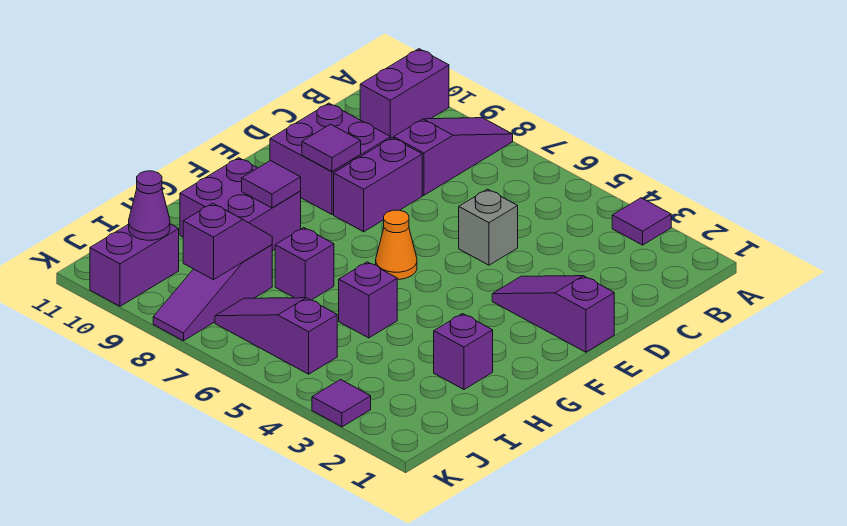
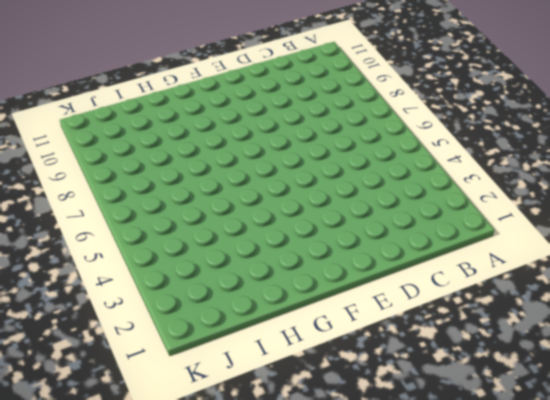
none -> purple tile A3 level 1
none -> purple slope A8:C8 level 1 top C
none -> purple brick A10:B10 level 1

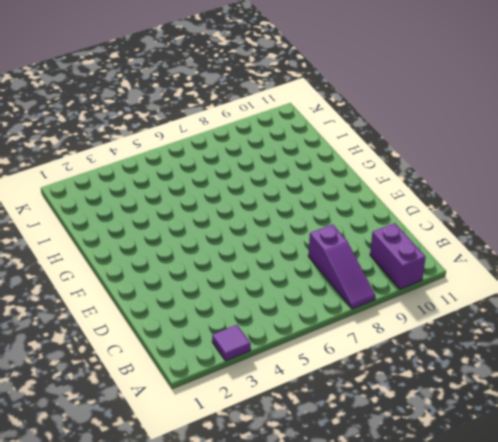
none -> grey brick D5 level 1
none -> purple brick D8:E8 level 1
none -> purple brick D9:E10 level 1

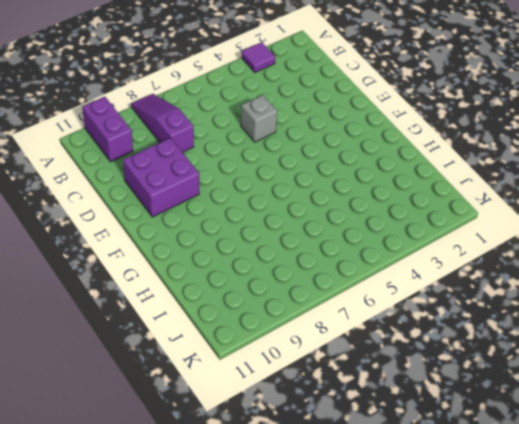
none -> purple brick D8:E8 level 1
none -> purple slope E1:E3 level 1 top 1
none -> orange cone F6 level 1

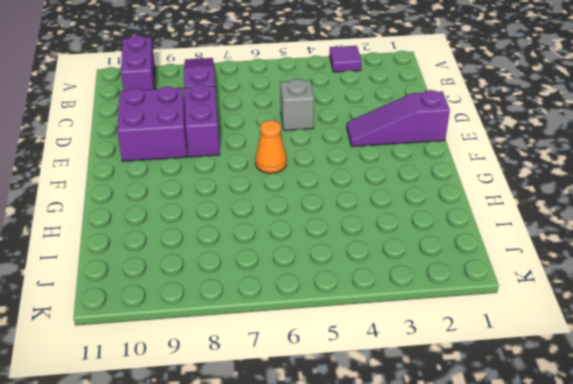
none -> purple brick G9:H10 level 1
none -> purple brick H2 level 1
none -> purple brick H5 level 1

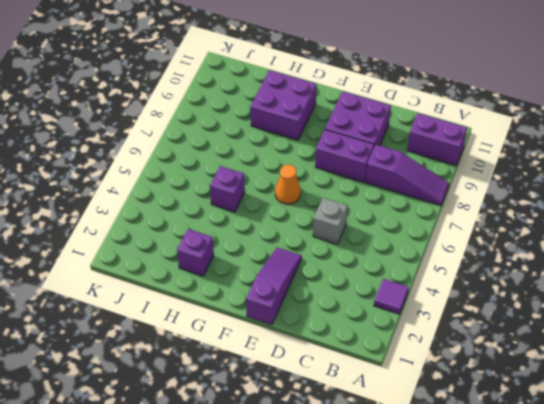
none -> purple brick H7 level 1
none -> purple slope I8:K8 level 1 top I
none -> purple slope J5:J7 level 1 top 5

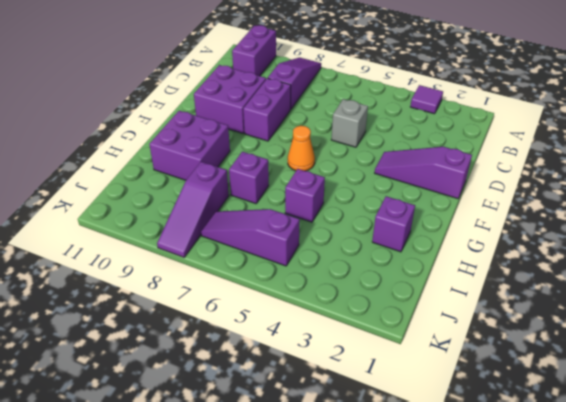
none -> purple brick J10:K10 level 1
none -> purple tile K3 level 1
none -> purple tile E9 level 2

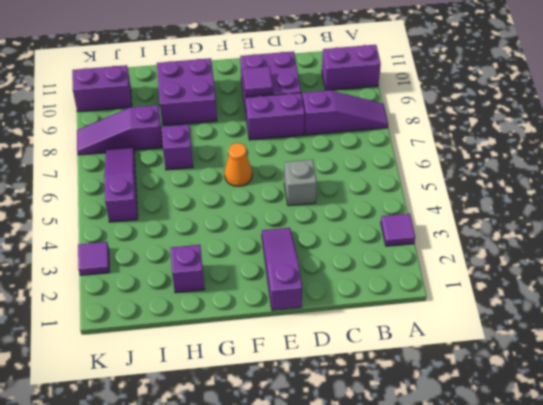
none -> purple brick H5 level 1
none -> purple tile G9 level 2
none -> purple slope I8:J8 level 2 top J

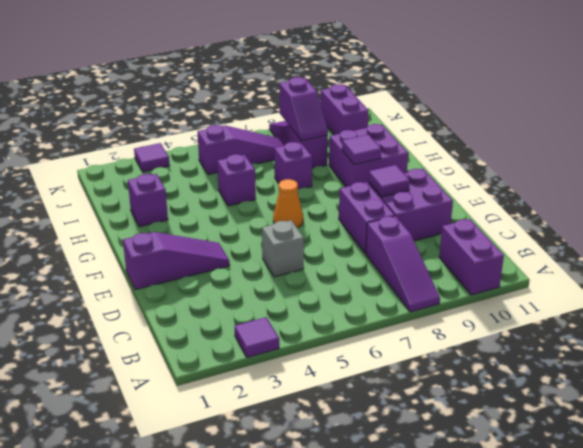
none -> purple cone J10 level 2

